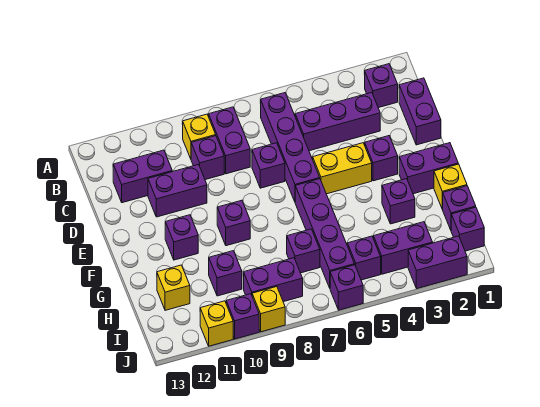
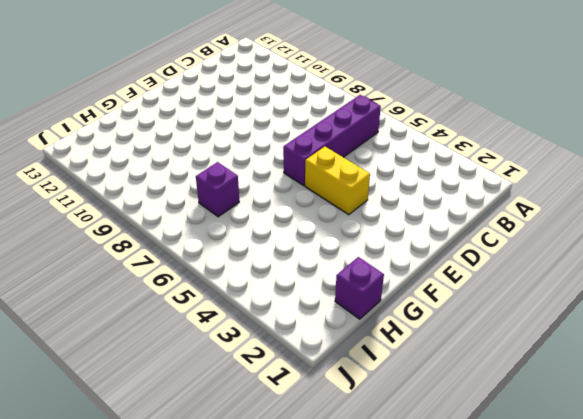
none -> purple brick B2 level 1
none -> purple brick B8:C8 level 1
none -> yellow brick B9 level 1
none -> purple brick C1:D1 level 1

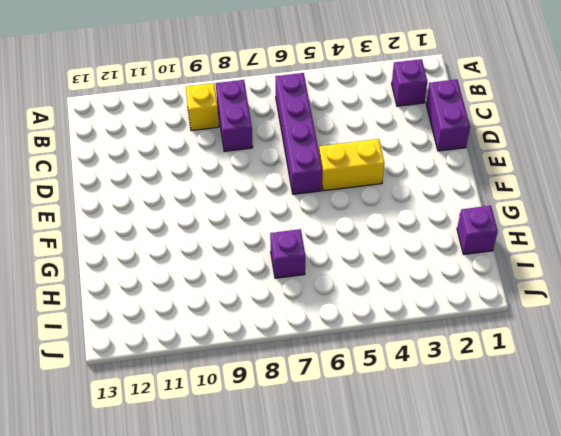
none -> purple brick C3:C5 level 1
none -> purple brick C9 level 1
none -> purple brick C11:C12 level 1
none -> purple brick D7 level 1

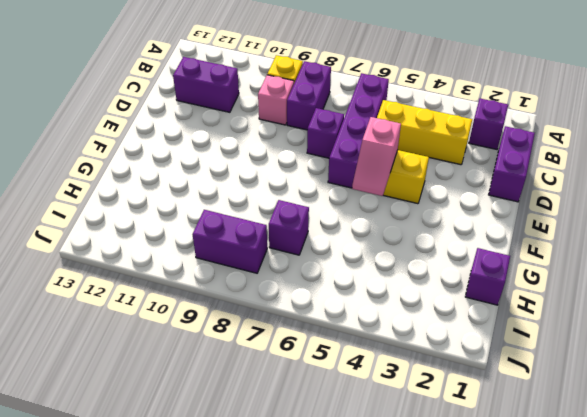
yellow brick C3:C5 level 1 -> purple brick C3:C5 level 1
pink brick C9 level 1 -> purple brick C9 level 1
pink slope E5:F5 level 2 top E -> none
none -> purple brick D10:D11 level 1
none -> purple brick E3 level 1
none -> purple brick F1:F2 level 1
none -> purple brick F6:I6 level 1

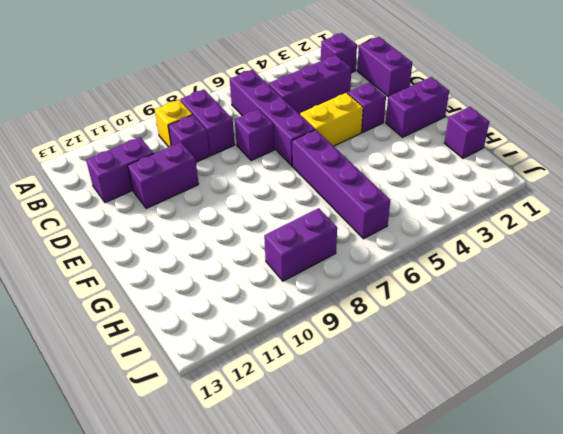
none -> purple brick F9 level 1
none -> purple brick F11 level 1
none -> yellow brick G1 level 1
none -> purple brick G3 level 1

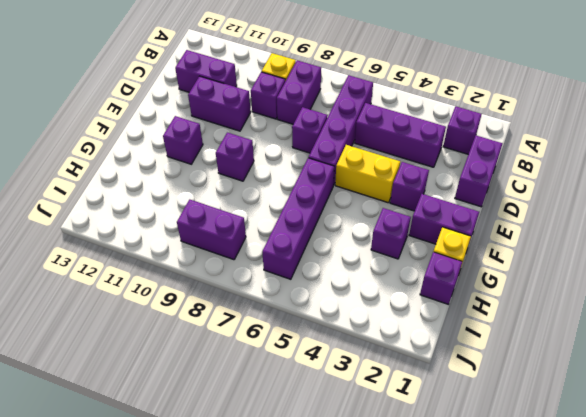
none -> purple brick H7 level 1
none -> purple brick H10 level 1
none -> yellow brick H12 level 1
none -> purple brick I1 level 1

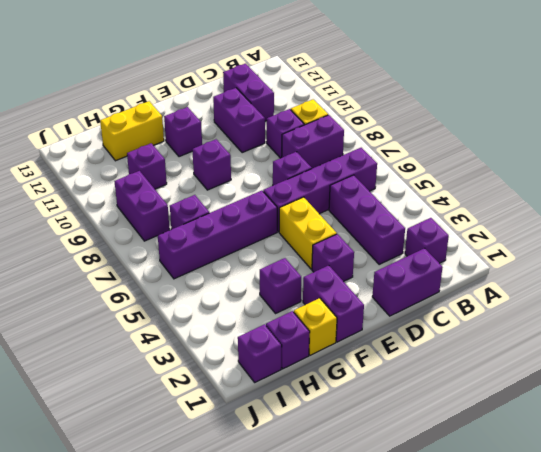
yellow brick G12:H12 level 1 -> yellow brick H12 level 1
none -> purple brick I3:I4 level 1
none -> purple brick I5 level 1
none -> purple brick J2:J3 level 1
none -> purple brick J6 level 1

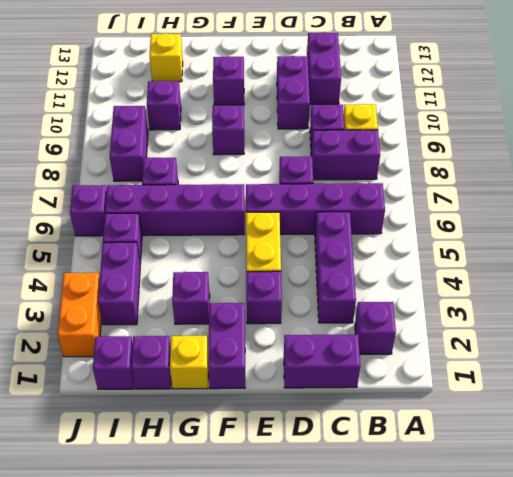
orange brick J2:J3 level 1 -> purple brick J2:J3 level 1
none -> yellow brick J9 level 1
none -> purple brick J10 level 1
none -> yellow brick J11 level 1

